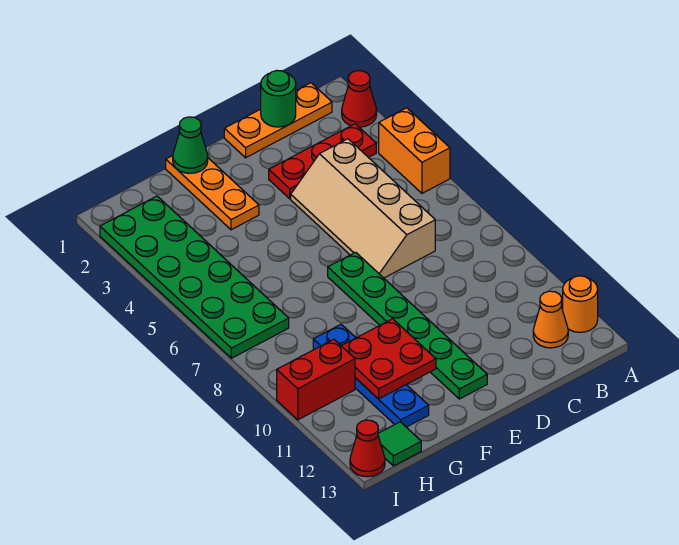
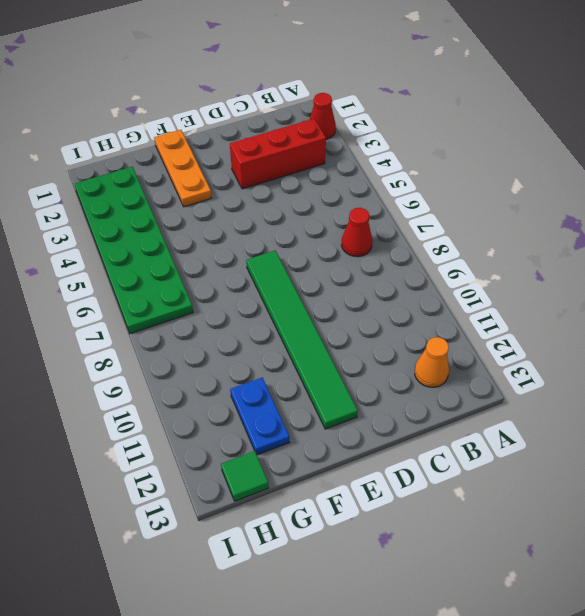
red brick B3:D3 level 1 -> red plate B3:D3 level 1
red cone B7 level 1 -> red cone I13 level 1
green tile E7:E12 level 1 -> green plate E7:E12 level 1
blue plate G11:G12 level 1 -> blue plate G9:G12 level 1
none -> orange brick A4:A5 level 1
none -> orange round brick A12 level 1
none -> orange plate B1:D1 level 1

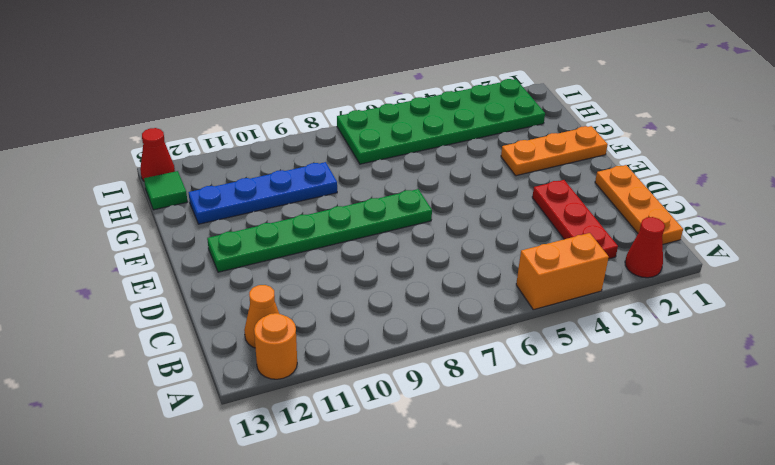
none -> tan slope C4:D7 level 1 top C
none -> red brick H10:I10 level 1
none -> green round brick C1 level 2

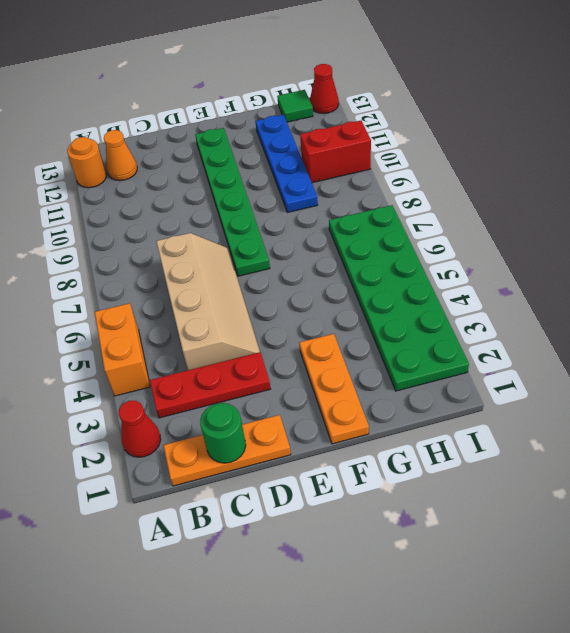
none -> green cone F1 level 2
none -> red plate F10:G11 level 2

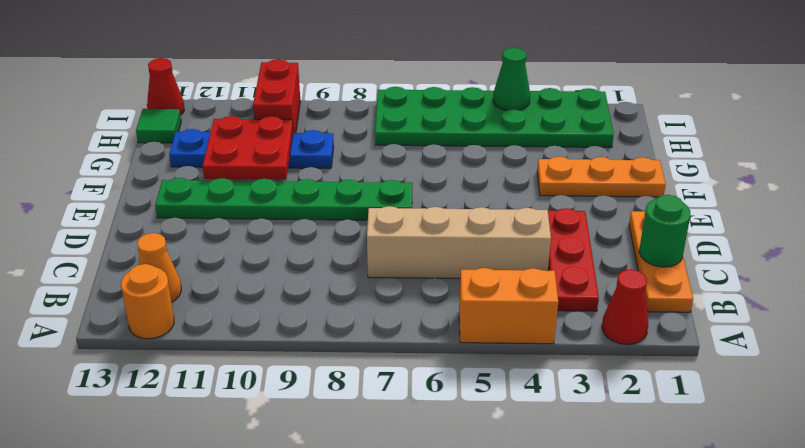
green cone I4 level 2 -> green cone F1 level 2

